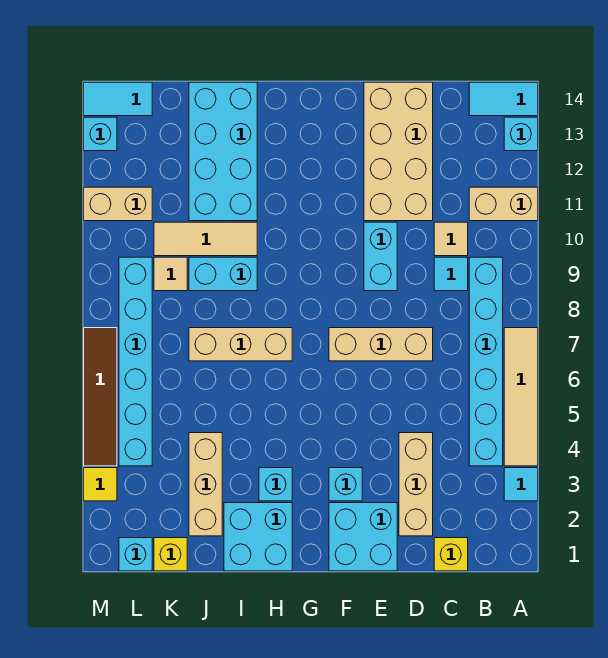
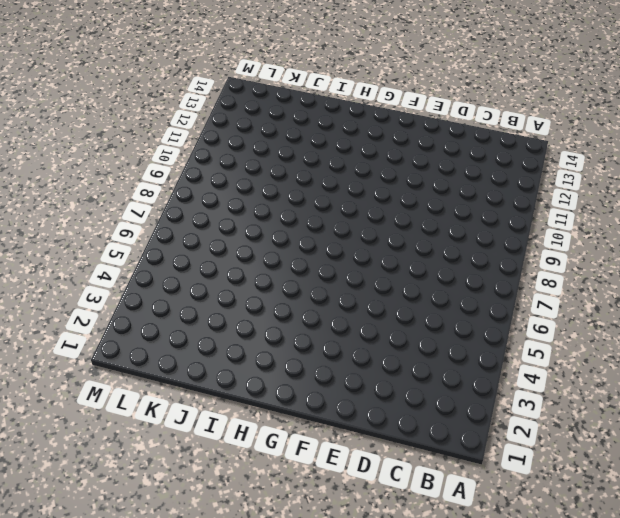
none -> cyan tile A3 level 1
none -> tan tile A4:A7 level 1
none -> tan brick A11:B11 level 1
none -> cyan brick A13 level 1

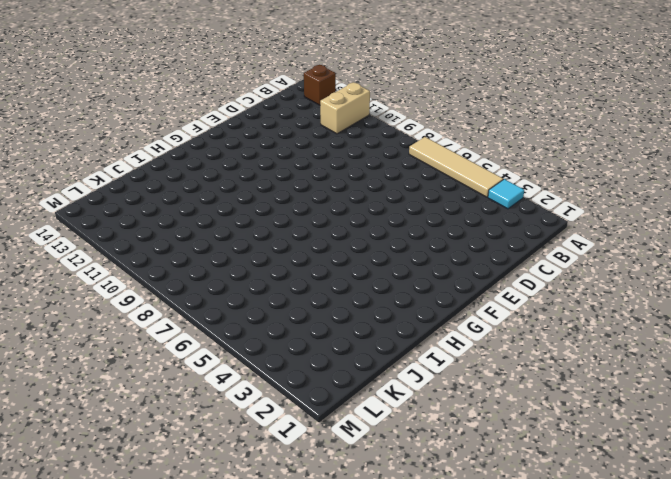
brown brick A13 level 1 -> cyan brick A13 level 1
none -> cyan tile A14:B14 level 1
none -> cyan brick B4:B9 level 1
none -> yellow brick C1 level 1
none -> cyan tile C9 level 1

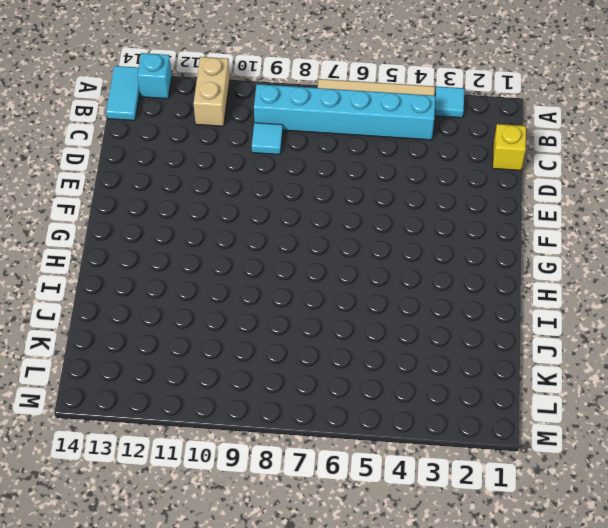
none -> tan tile C10 level 1
none -> tan brick D2:D4 level 1
none -> tan brick D7:F7 level 1
none -> tan brick D11:E14 level 1

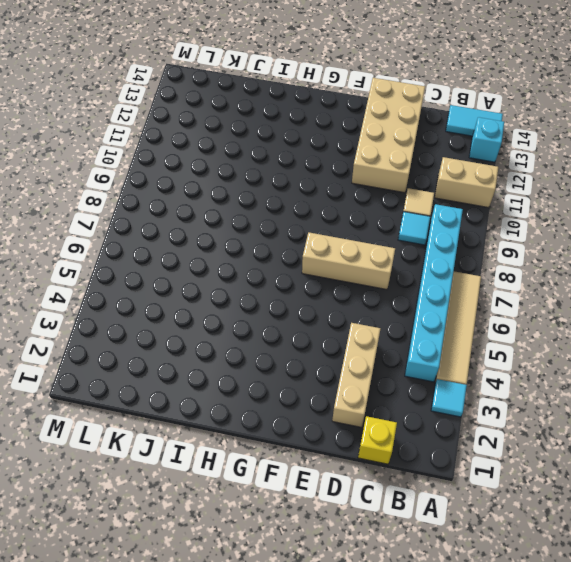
none -> cyan brick E1:F2 level 1
none -> cyan brick E9:E10 level 1
none -> cyan brick F3 level 1
none -> cyan brick H1:I2 level 1

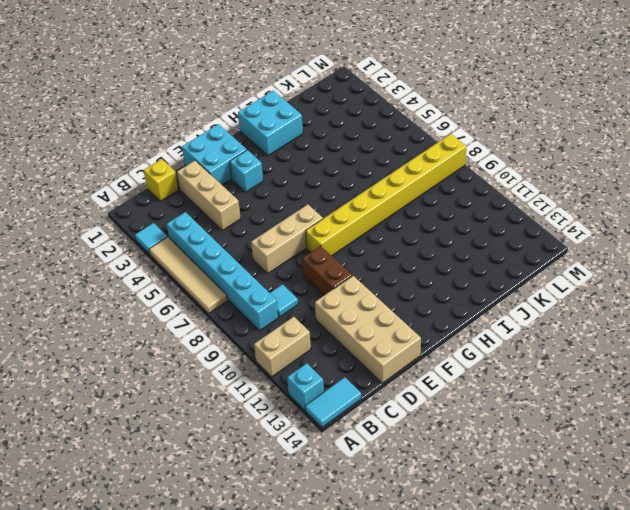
brown brick E9:E10 level 1 -> cyan brick E9:E10 level 1
yellow brick F8:M8 level 1 -> cyan brick L4:L9 level 1
none -> tan tile C10 level 1
none -> cyan brick H3 level 1
none -> tan brick H7:J7 level 1
none -> cyan brick I9:J9 level 1

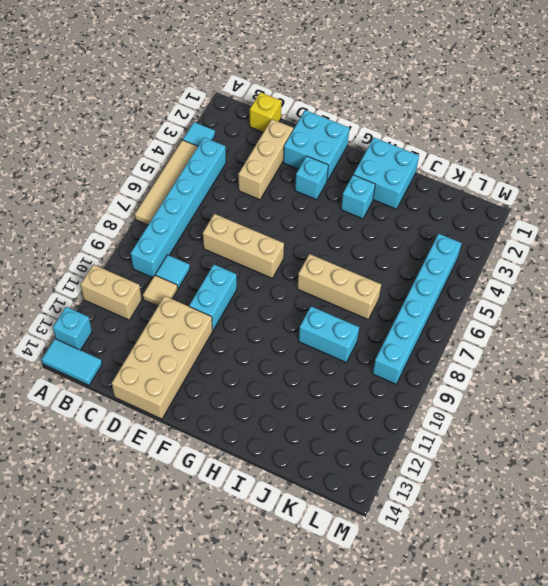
none -> tan tile I10:K10 level 1
none -> cyan brick I11:J14 level 1
none -> tan brick J2:J4 level 1
none -> yellow brick K1 level 1

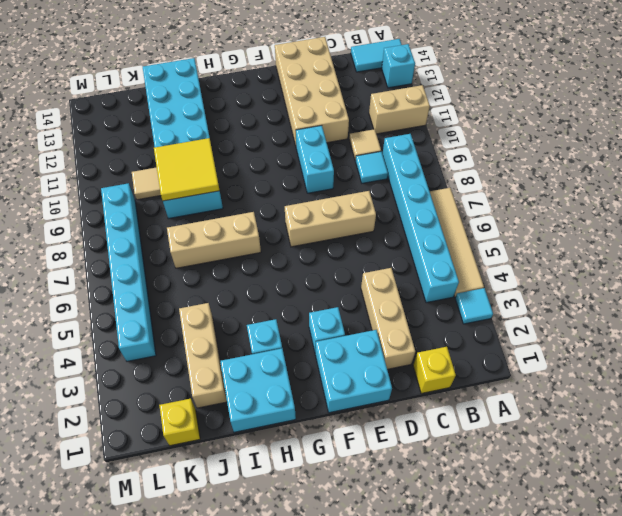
yellow tile I9:J10 level 2 -> none
none -> tan tile K9 level 1
none -> cyan brick L1 level 1
none -> tan brick L11:M11 level 1
none -> cyan tile L14:M14 level 1

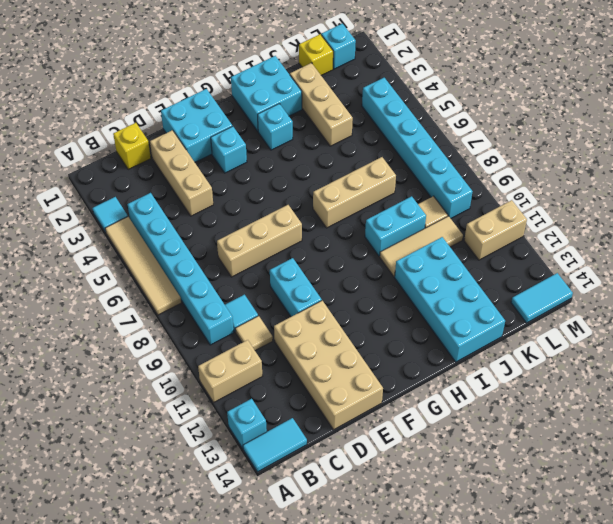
none -> yellow tile M3 level 1
none -> brown tile M4:M7 level 1
none -> cyan brick M13 level 1

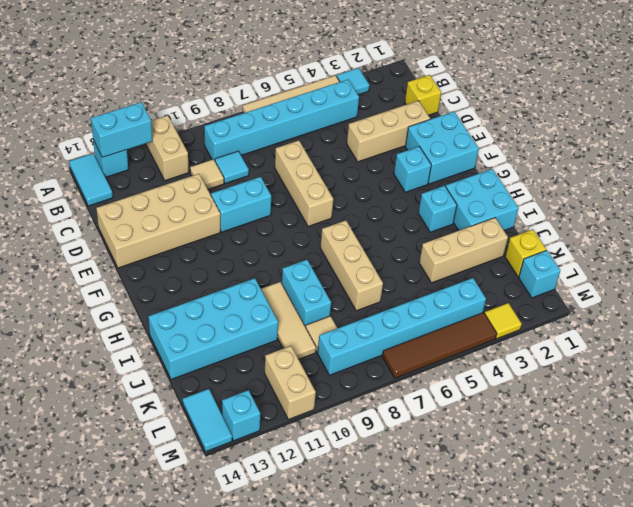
cyan brick A12:A13 level 2 -> none

